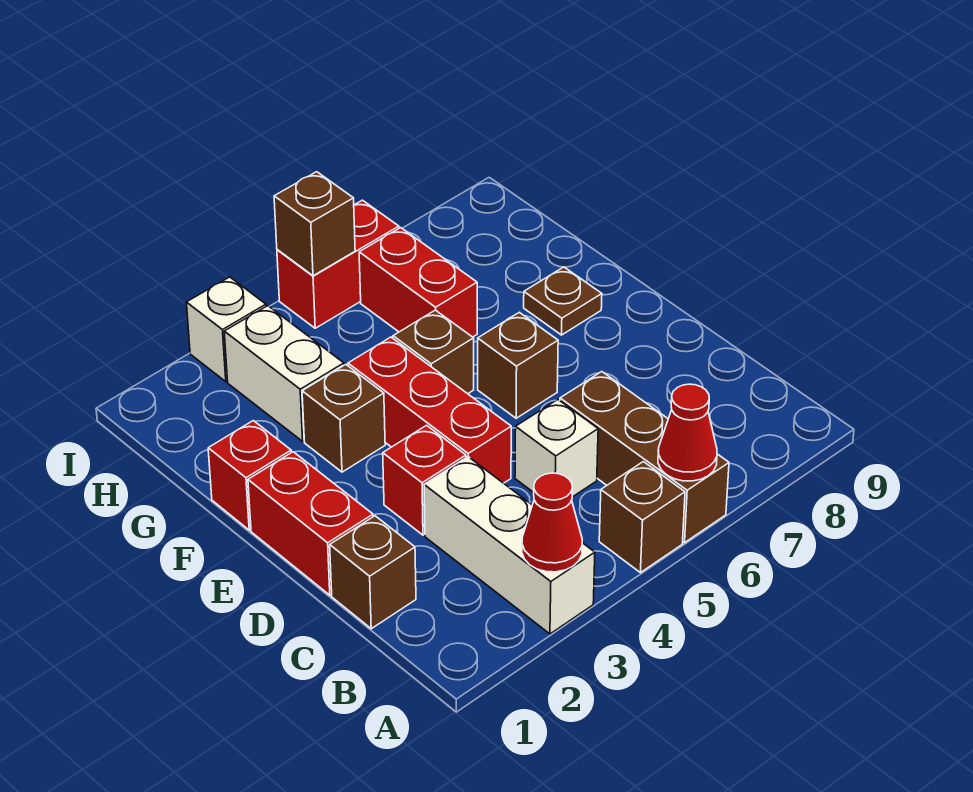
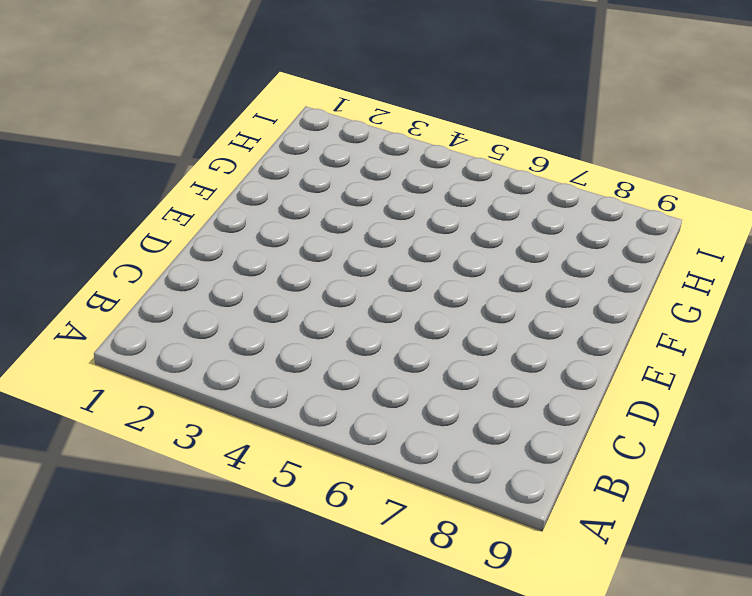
none -> white brick A3:C3 level 1
none -> brown brick A5 level 1
none -> brown brick A6:C6 level 1

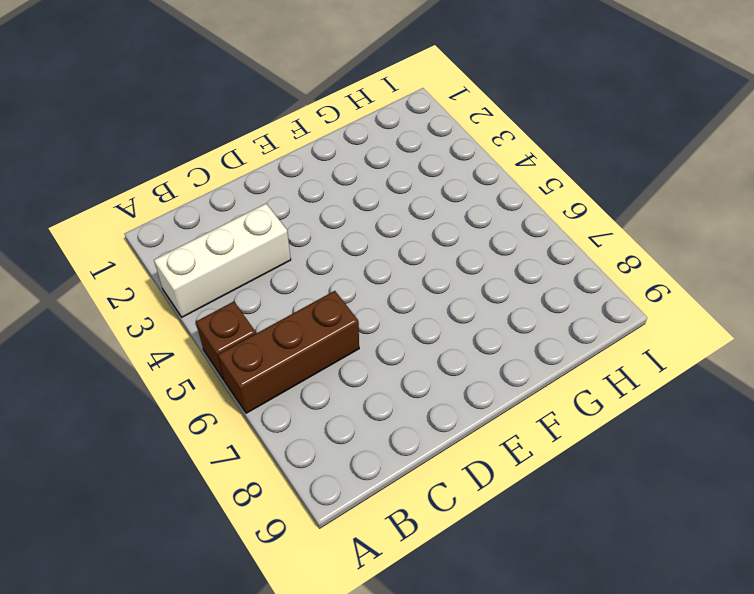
none -> brown brick C1 level 1
none -> white brick C5 level 1
none -> red brick D1:E1 level 1

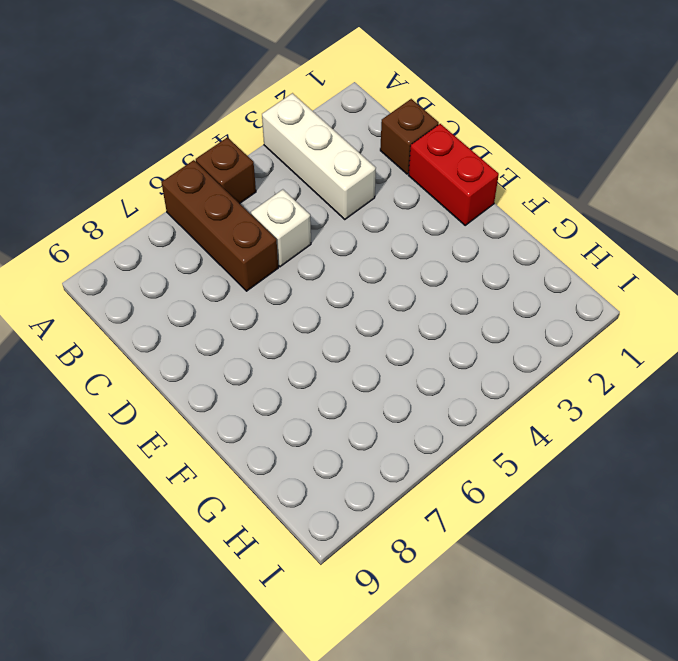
none -> red brick D3 level 1
none -> red brick D4:F4 level 1
none -> brown brick E6 level 1

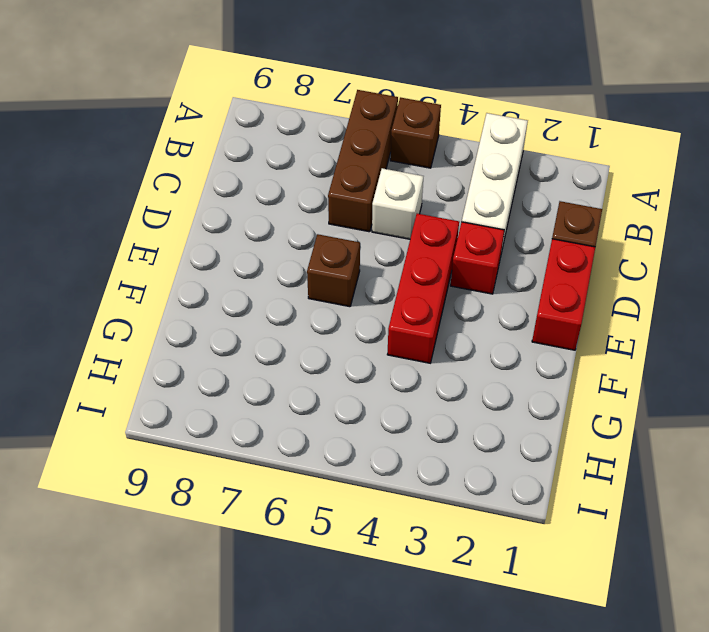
none -> red brick F1 level 1
none -> brown brick F3 level 1
none -> brown brick F5 level 1

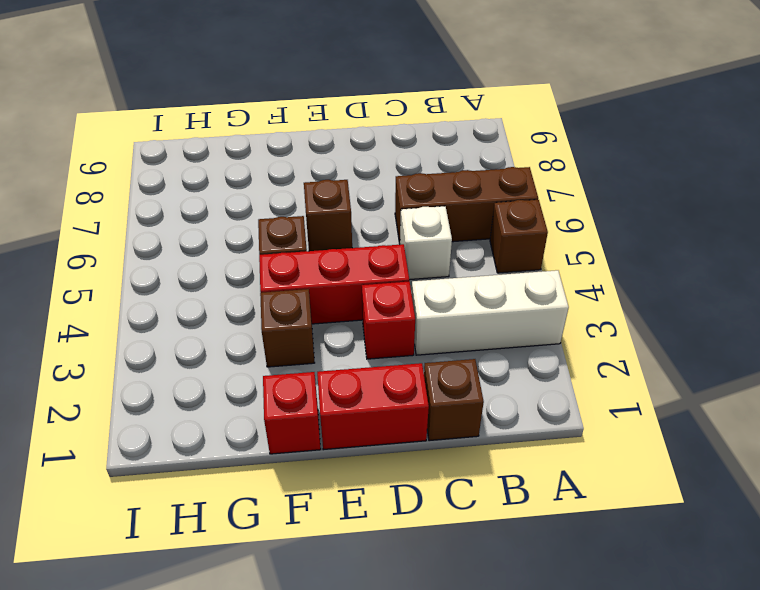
none -> brown plate F8 level 1
none -> white brick G3:H3 level 1
none -> red brick G6:H6 level 1

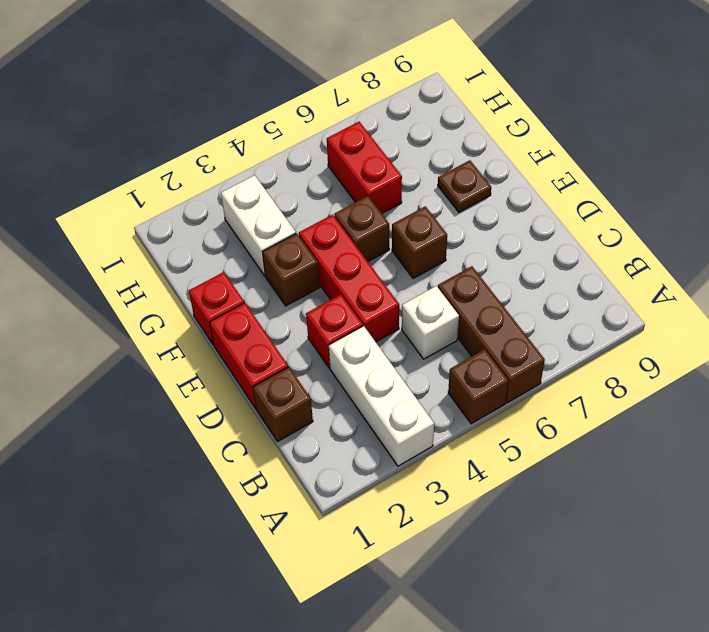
none -> white brick I3 level 1
none -> red brick I5:I6 level 1
none -> red cone A3 level 2

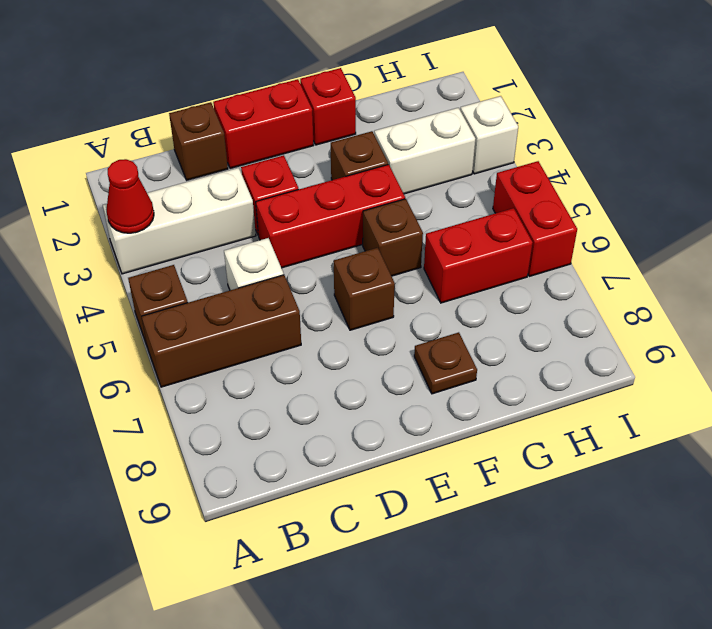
none -> red cone A6 level 2
none -> brown brick I5 level 2

